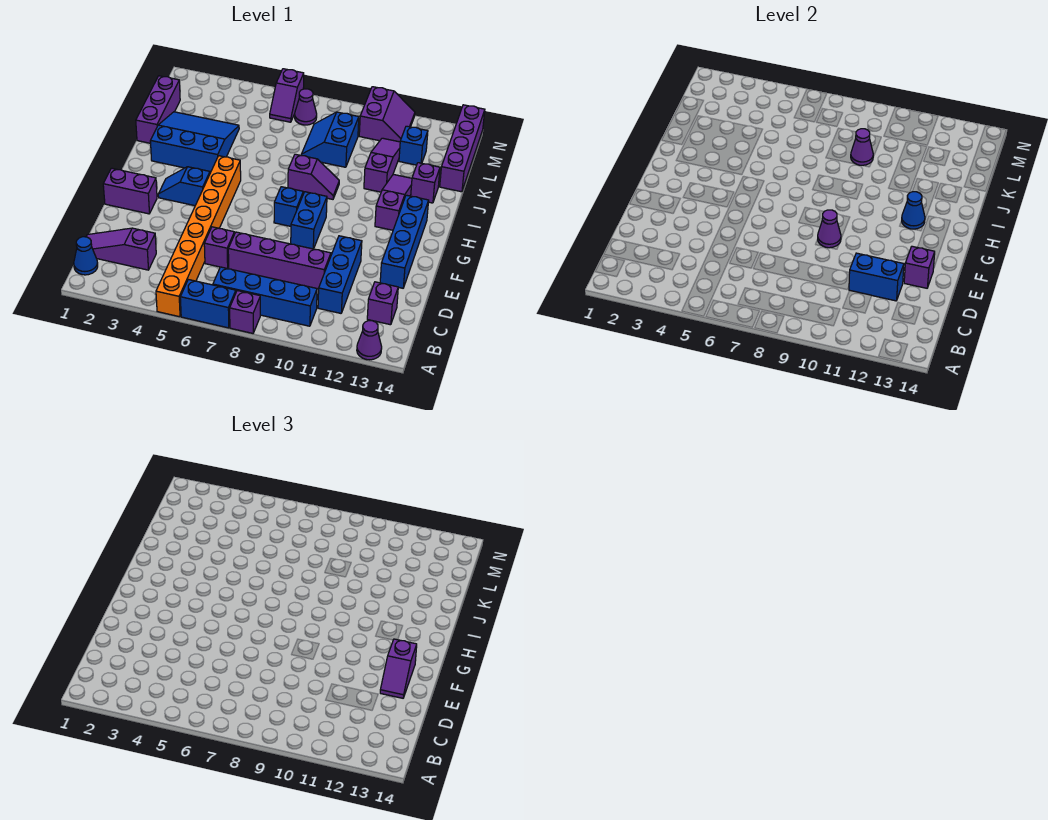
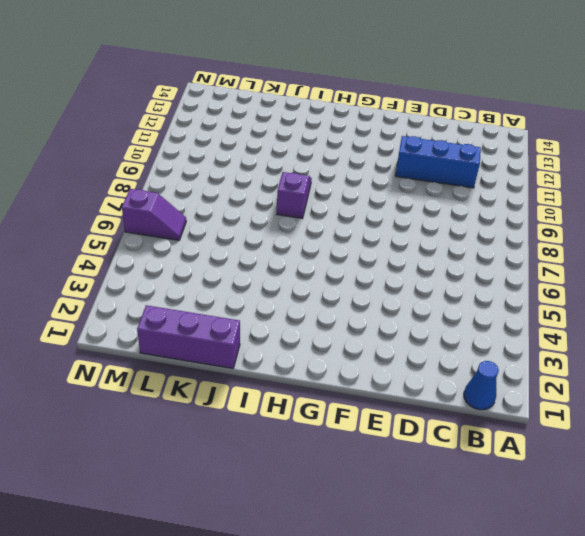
none -> orange brick A5:H5 level 1
none -> blue brick A6:A7 level 1
none -> purple brick A8 level 1
none -> purple cone A13 level 1

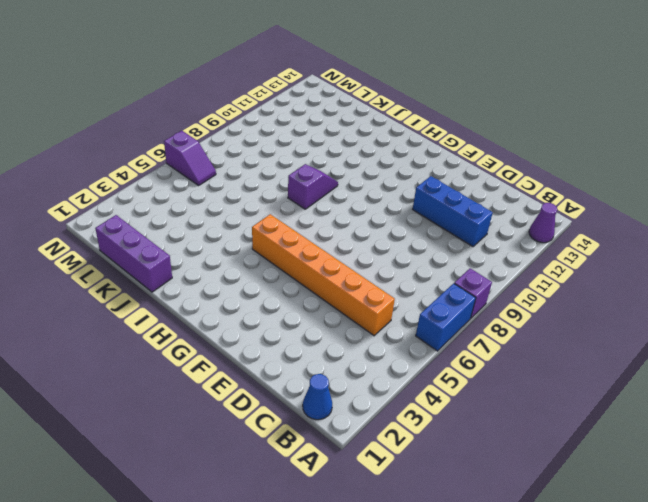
orange brick C5:H5 level 1 -> orange brick A5:H5 level 1
none -> blue brick B7:B10 level 1
none -> purple slope C1:C3 level 1 top 3
none -> purple brick C13 level 1
none -> purple brick D6 level 1

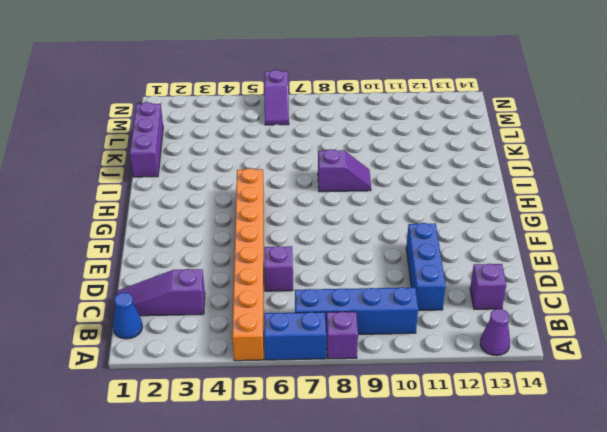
none -> purple brick D7:D10 level 1
none -> blue brick E13:H13 level 1
none -> purple brick F1:F2 level 1
none -> blue brick F9:G9 level 1

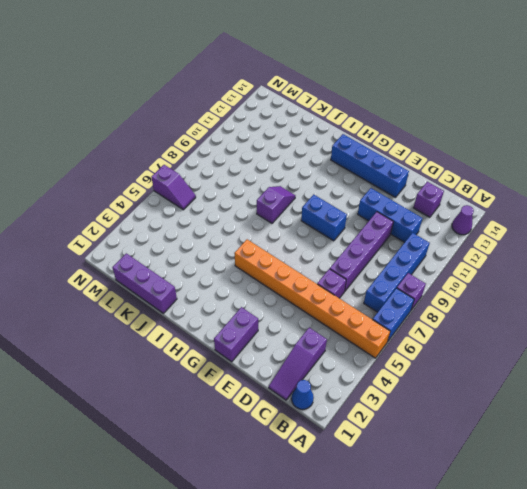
none -> blue slope G3:G4 level 1 top 4
none -> blue brick G8 level 1
none -> purple slope H12:J12 level 1 top H
none -> blue slope I2:K4 level 1 top I

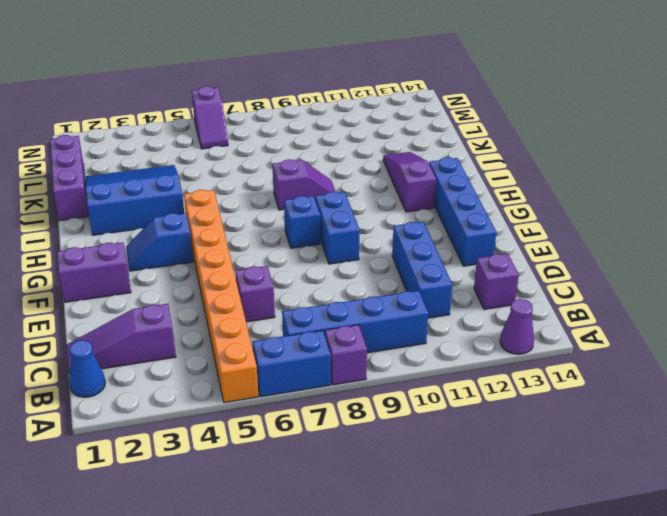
none -> purple brick D7:D10 level 1
none -> purple slope J11:L11 level 1 top J
none -> purple brick J13 level 1
none -> blue slope K8:L9 level 1 top 9

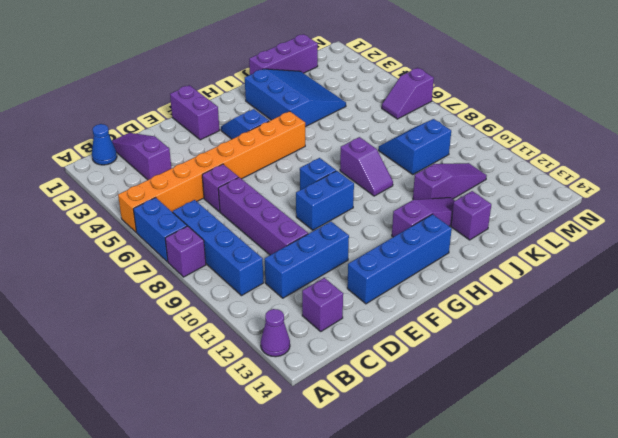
none -> purple brick K14:N14 level 1
none -> blue brick L12 level 1
none -> purple cone M7 level 1
none -> purple slope M10:N11 level 1 top 10

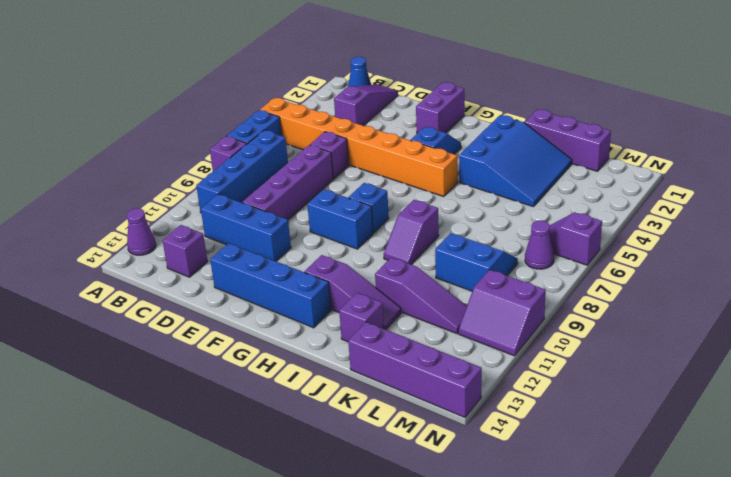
none -> blue brick L12 level 1
none -> blue brick D11:D12 level 2
none -> purple brick E13 level 2
none -> purple cone F9 level 2

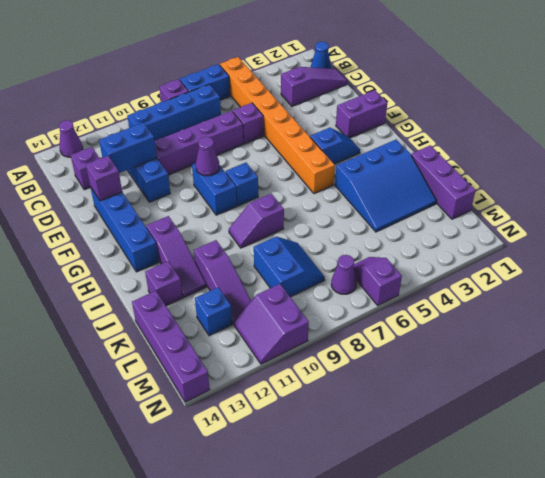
none -> blue cone H12 level 2
none -> purple cone K9 level 2
none -> purple slope E13:F13 level 3 top F

